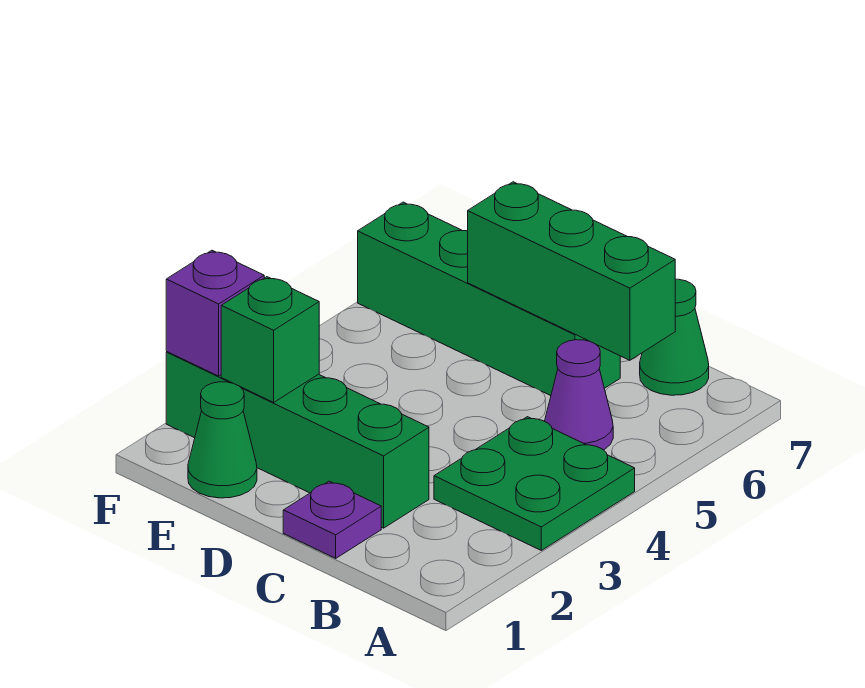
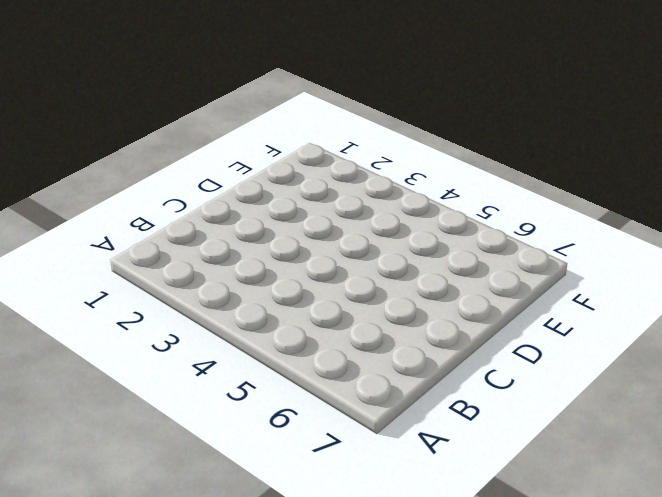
none -> green plate A3:B4 level 1
none -> purple cone B5 level 1

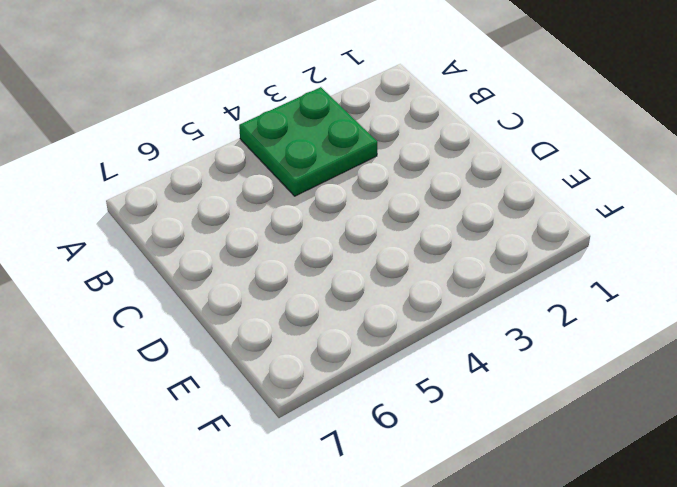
none -> purple cone B5 level 1
none -> green cone B7 level 1

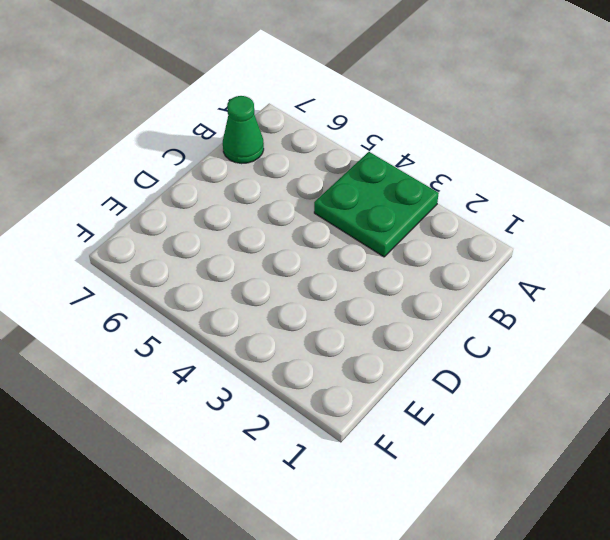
none -> purple cone B5 level 1
none -> purple plate C1 level 1

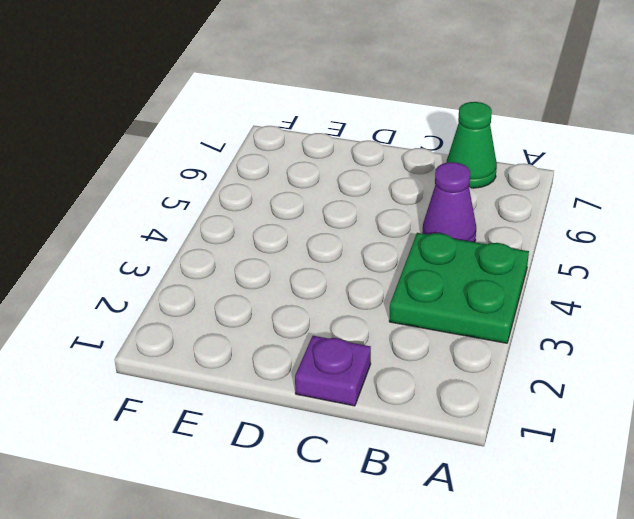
none -> green brick C2:F2 level 1
none -> green brick C6:F6 level 1

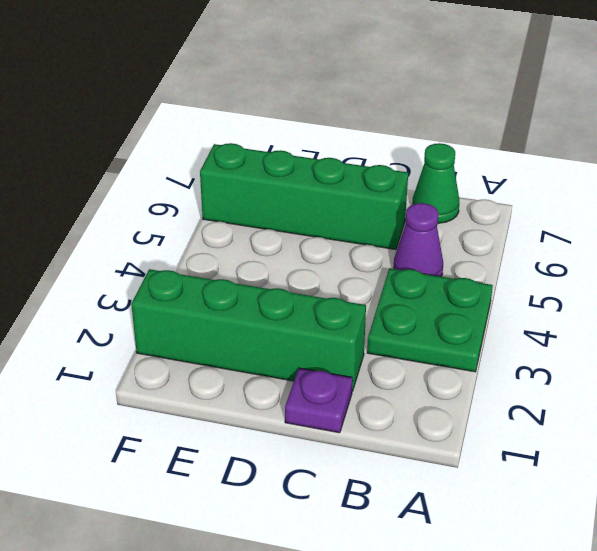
none -> green cone E1 level 1
none -> green brick B6:D6 level 2

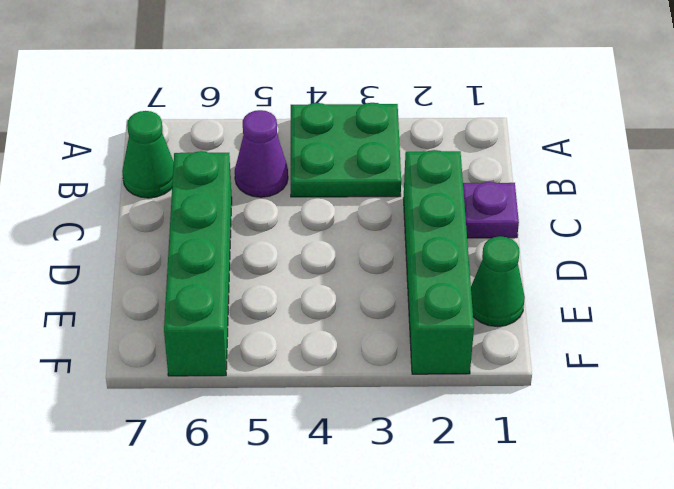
none -> green brick B6:D6 level 2
none -> green brick E2 level 2

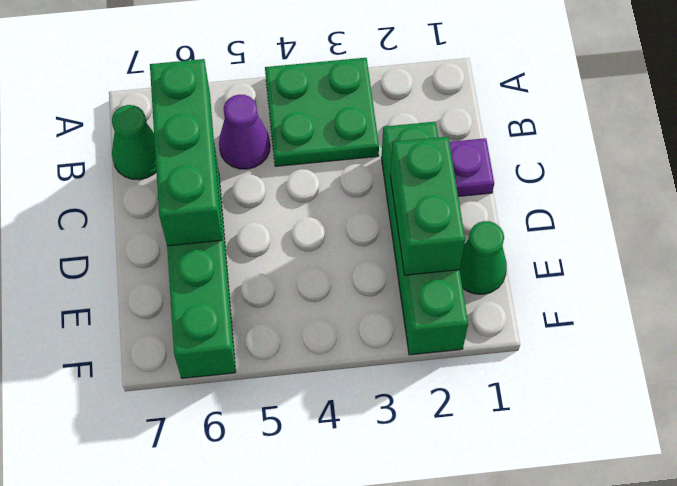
green brick D2:E2 level 2 -> green brick E2 level 2
none -> purple brick F2 level 2

